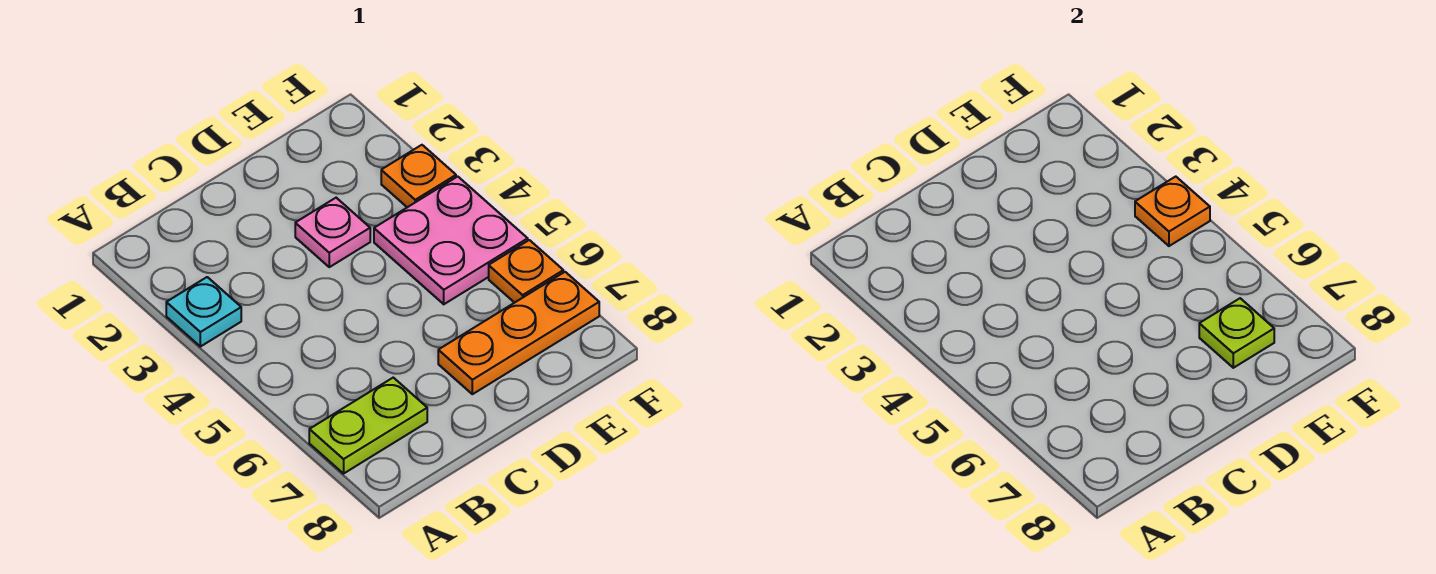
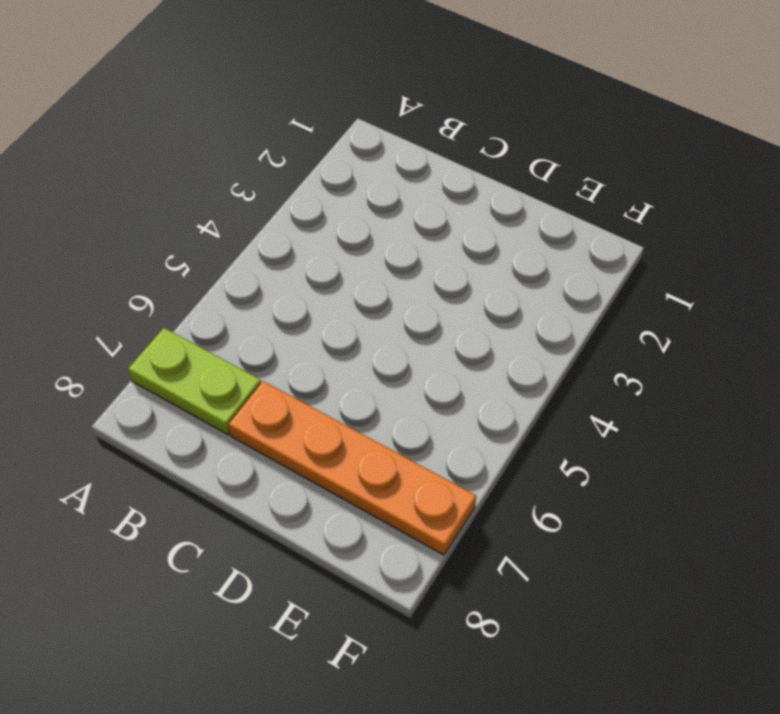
orange plate C7:F7 level 1 -> orange plate D7:F7 level 1
none -> cyan plate A3 level 1
none -> pink plate D3 level 1

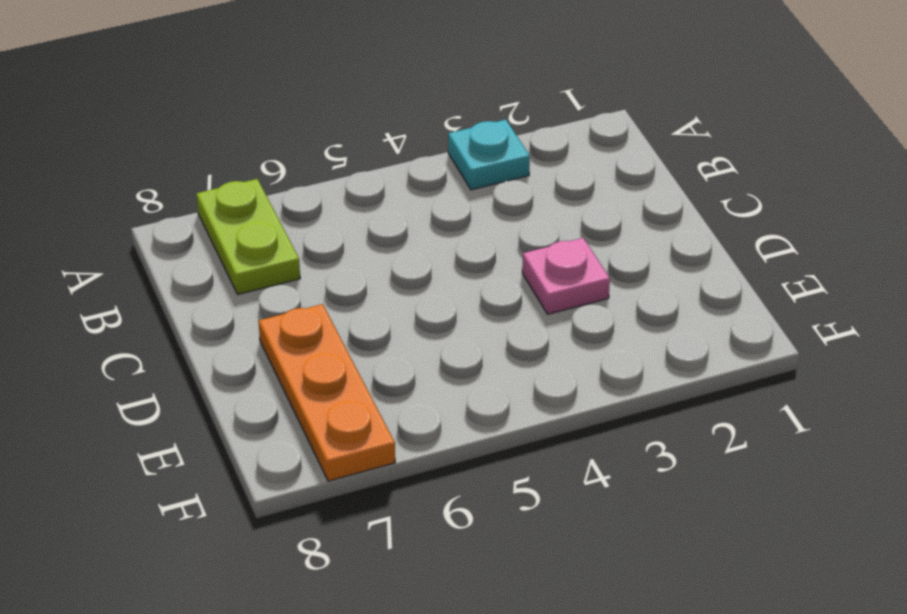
none -> pink plate E4:F5 level 1
none -> orange plate F3 level 1

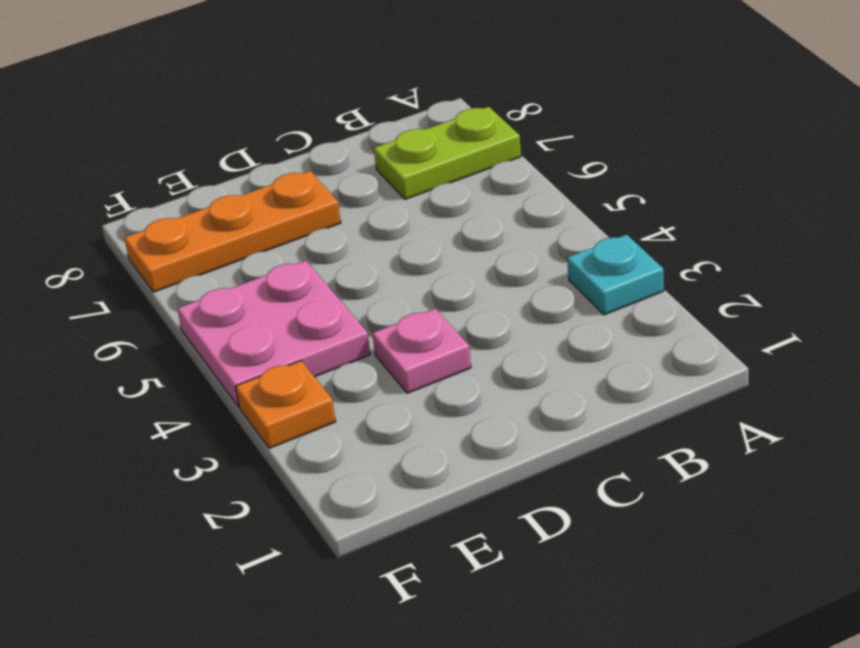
none -> orange plate F6 level 1
none -> lime plate E7 level 2

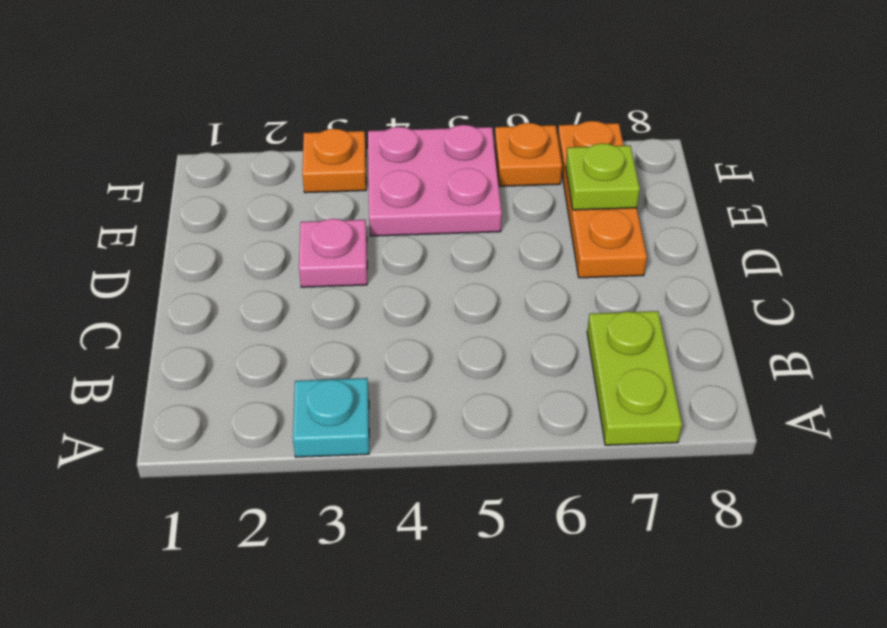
none -> orange plate F4 level 2

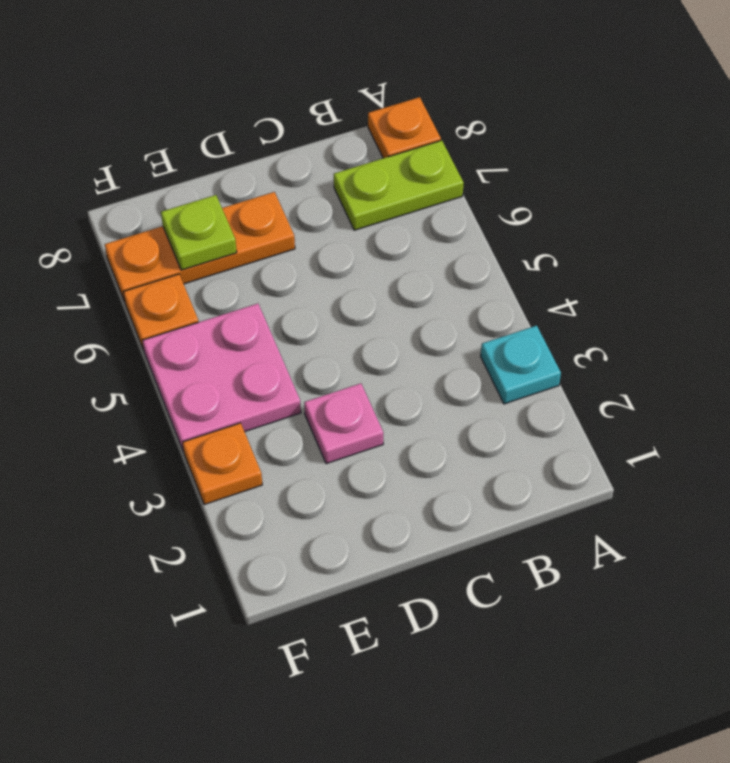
orange plate A8 level 1 -> orange plate F4 level 2

